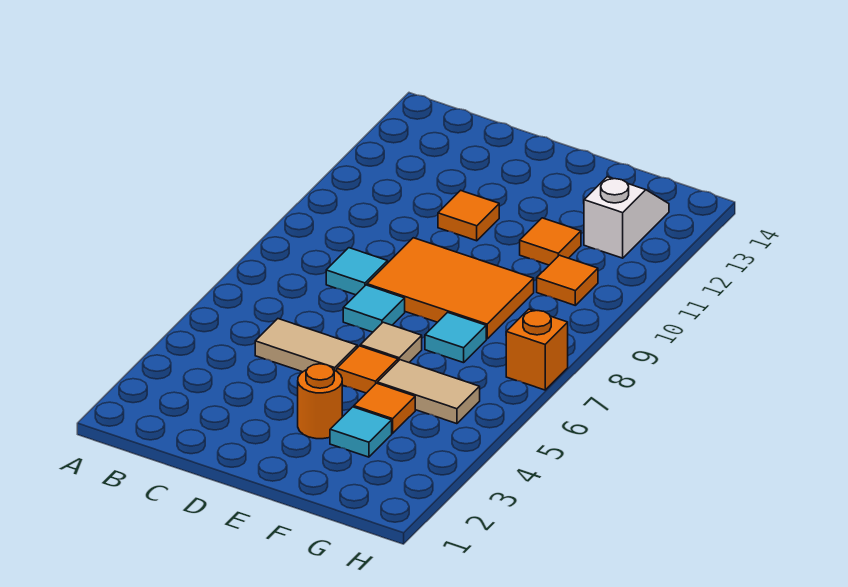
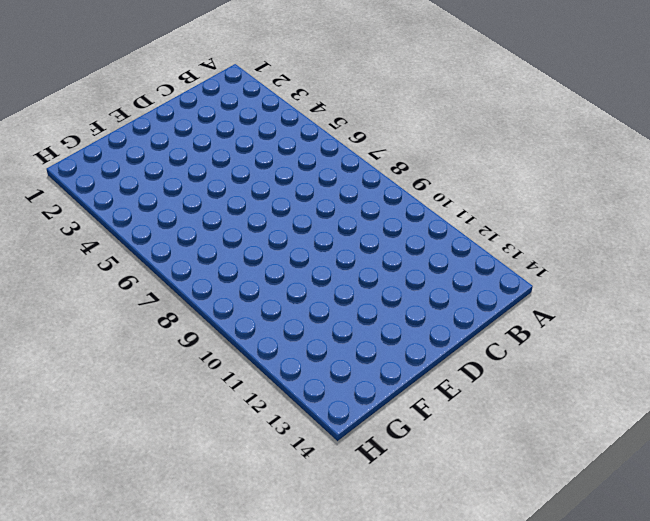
none -> tan tile C5:D5 level 1
none -> cyan tile C8 level 1
none -> cyan tile D7 level 1

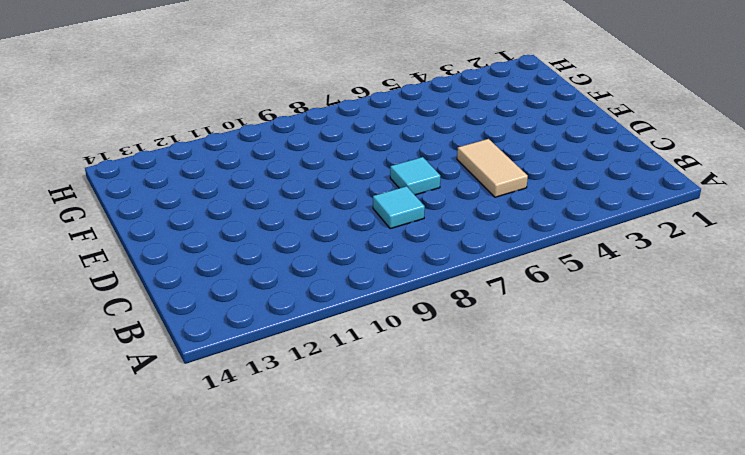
none -> orange tile D8:F9 level 1
none -> orange tile D11 level 1
none -> orange round brick E3 level 1

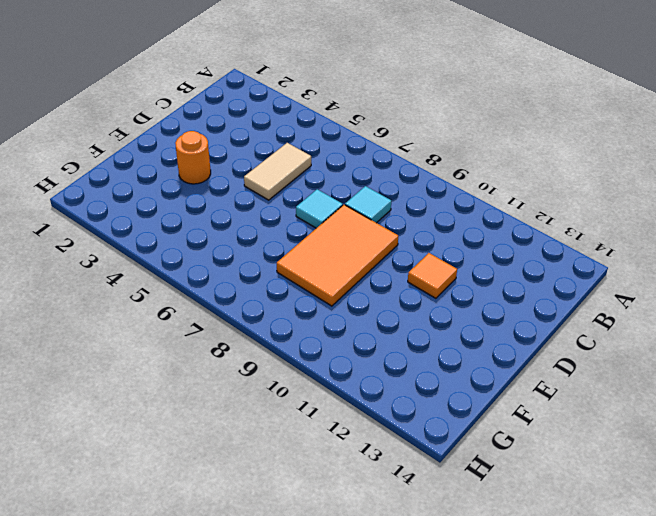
none -> orange tile E5 level 1
none -> tan tile E6 level 1
none -> cyan tile F3 level 1

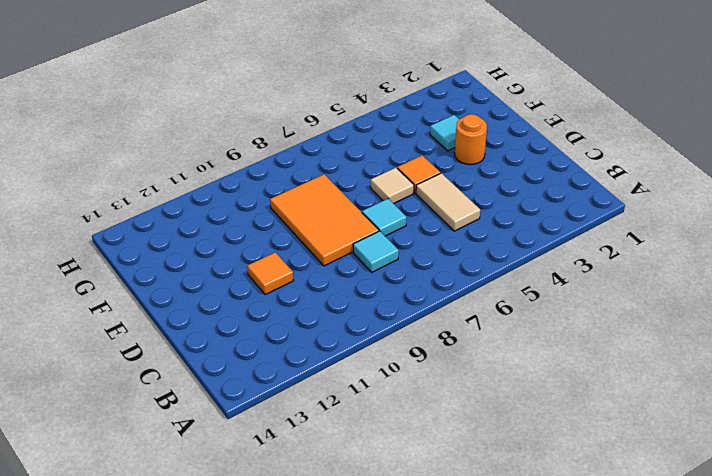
none -> orange tile F4 level 1
none -> tan tile F5:G5 level 1
none -> cyan tile F7 level 1

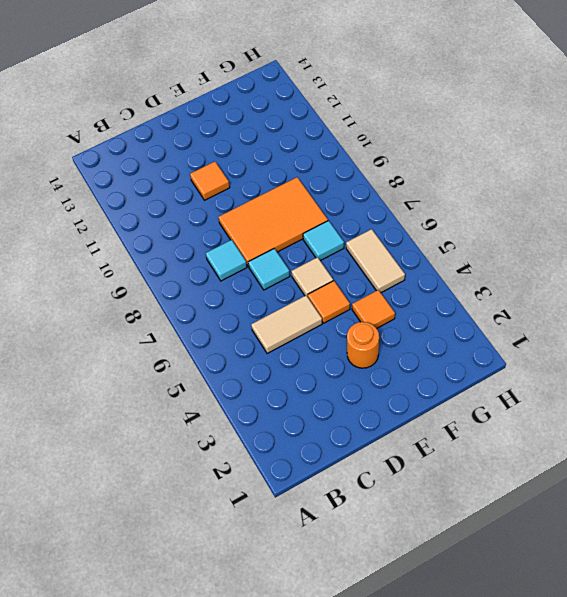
tan tile G5:G6 level 1 -> tan tile F5:G5 level 1
none -> cyan tile F3 level 1
none -> orange tile F11 level 1
none -> orange tile G10 level 1

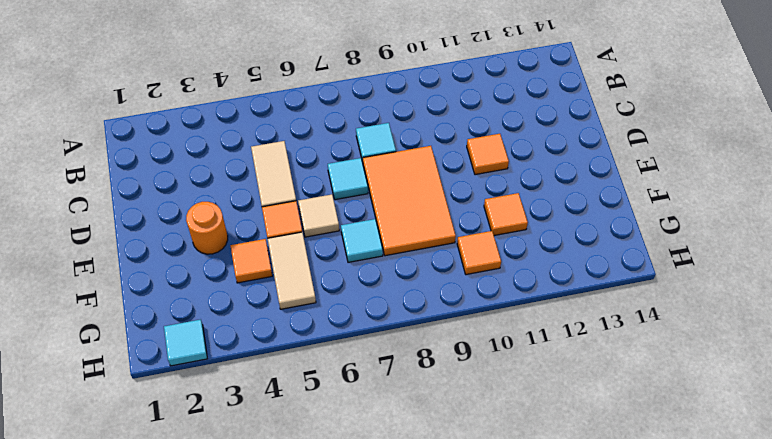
cyan tile H2 level 1 -> cyan tile F3 level 1
none -> white slope G12:G13 level 1 top 12
none -> orange brick H7 level 1

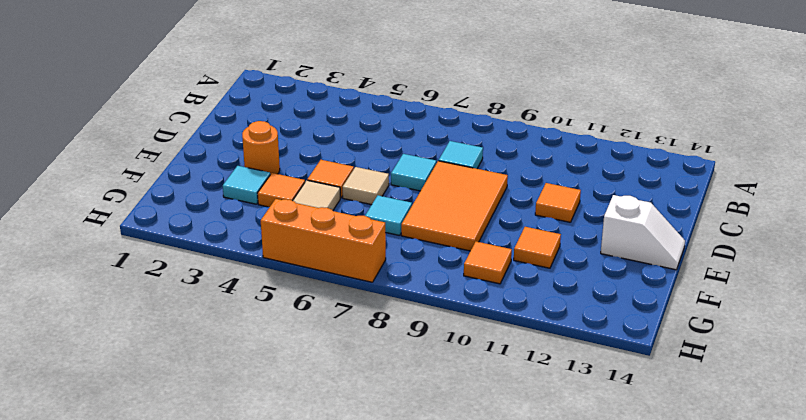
white slope E13:E14 level 1 top 13 -> white slope G12:G13 level 1 top 12
orange brick H5:H7 level 1 -> orange brick H7 level 1
none -> tan tile C5:D5 level 1

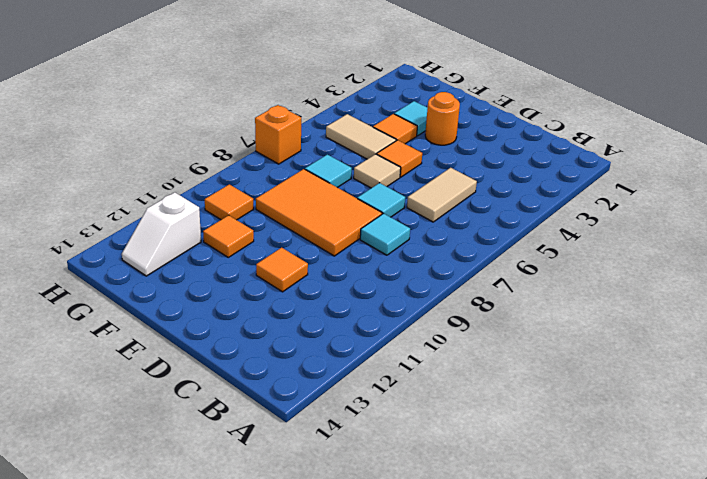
tan tile C5:C6 level 1 -> tan tile C5:D5 level 1

